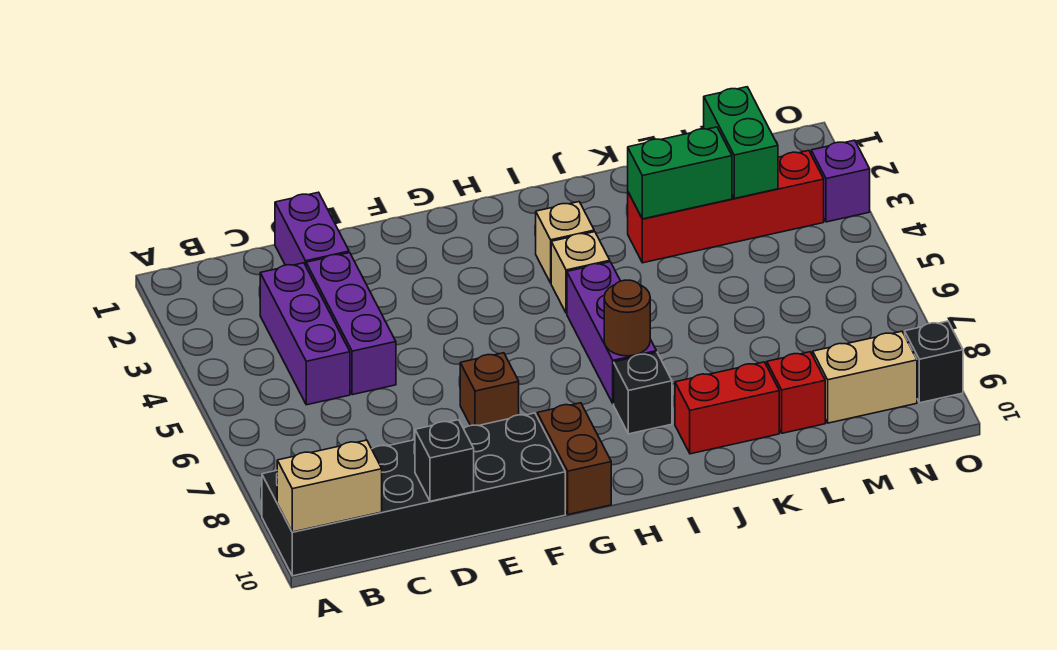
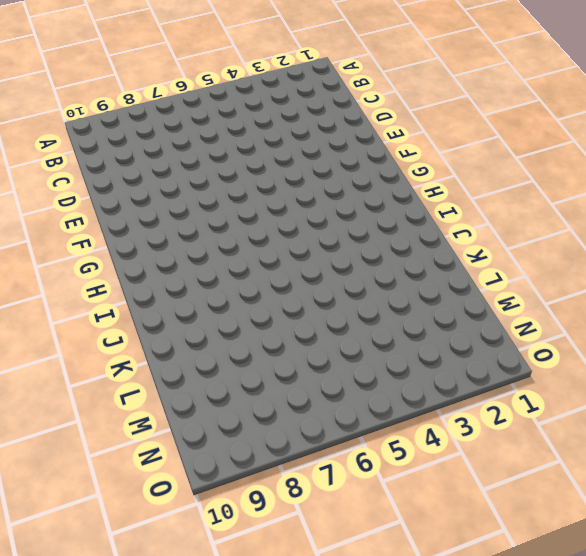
none -> black brick A9:F10 level 1
none -> purple brick C3:C5 level 1
none -> purple brick D1:D2 level 1

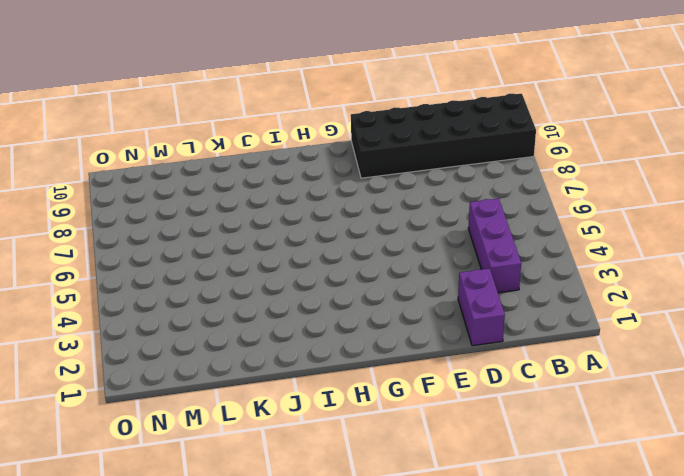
none -> purple brick D3:D5 level 1
none -> brown brick F7 level 1
none -> brown brick G9:G10 level 1

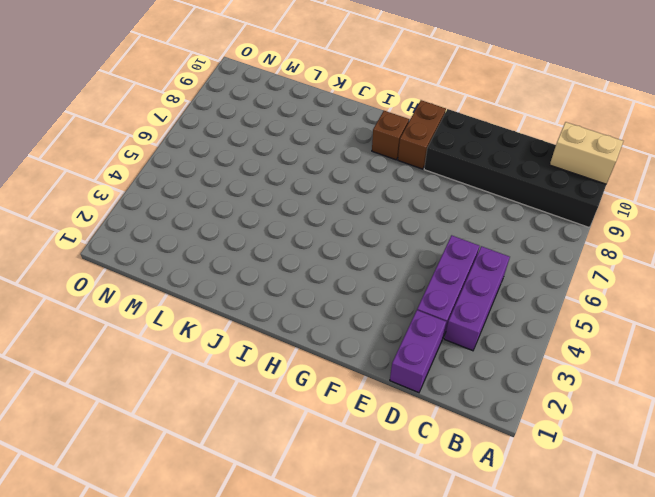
brown brick H9 level 1 -> brown brick F7 level 1
none -> tan brick I3 level 1
none -> tan brick I4 level 1
none -> purple brick I5:I7 level 1

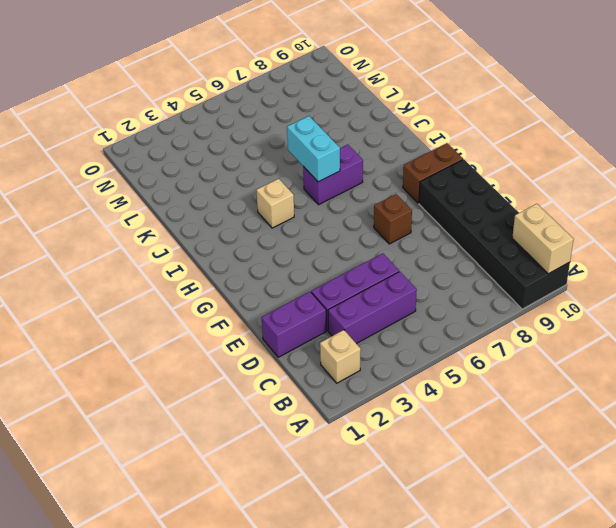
tan brick B2 level 1 -> tan brick I3 level 1
purple brick I6:I7 level 1 -> purple brick I5:I7 level 1
cyan brick I6:J6 level 2 -> none
none -> black brick I8 level 1
none -> red brick J9:K9 level 1
none -> red brick K3:N3 level 1

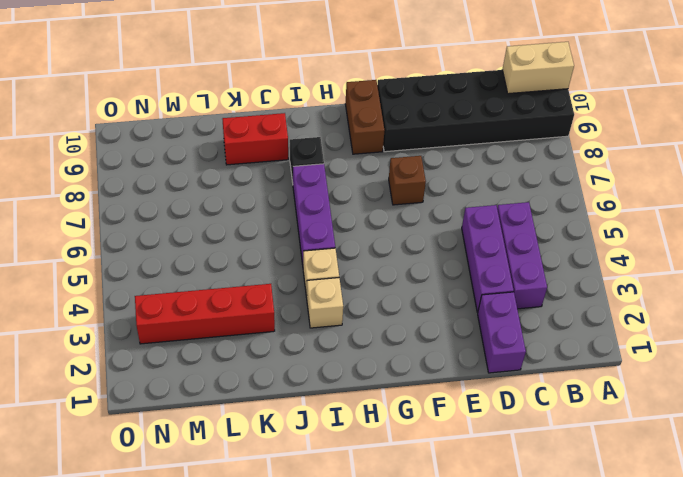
none -> red brick L9 level 1
none -> tan brick M9:N9 level 1
none -> purple brick O3 level 1

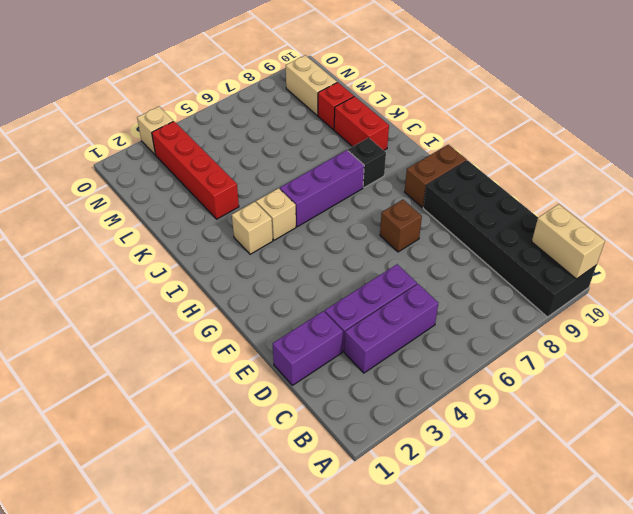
tan brick O3 level 1 -> purple brick O3 level 1
none -> black brick O9 level 1
none -> black brick D10 level 2
none -> brown round brick I7 level 2

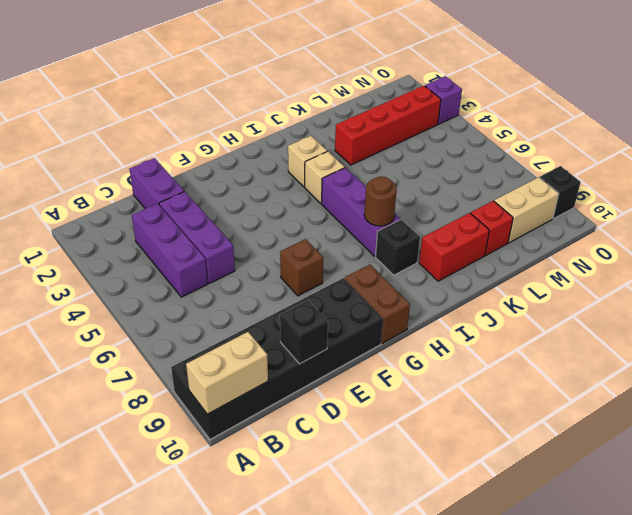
none -> green brick K3:L3 level 2
none -> green brick M2:M3 level 2

